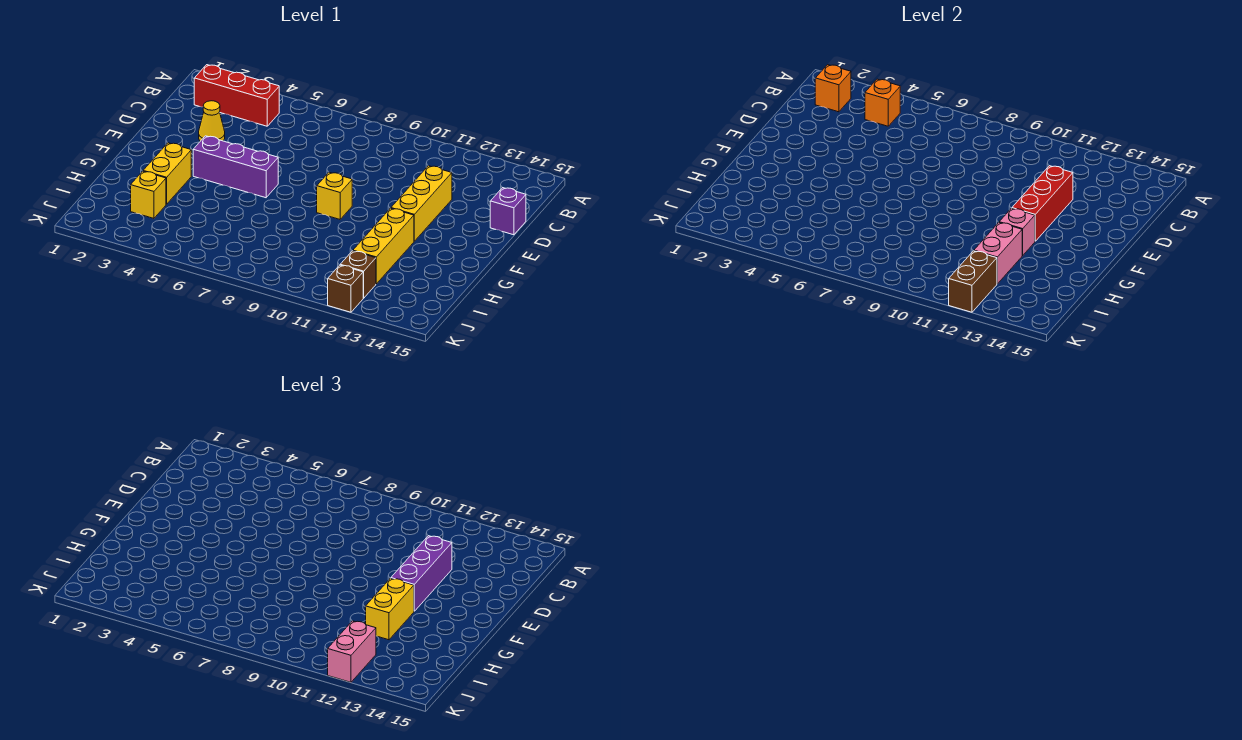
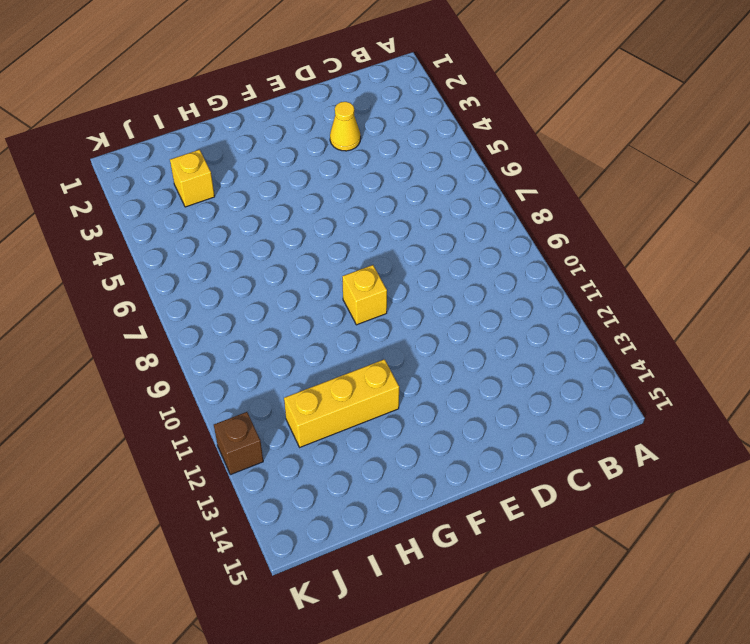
none -> red brick B2:B4 level 1
none -> yellow brick D12:F12 level 1
none -> purple brick D15 level 1

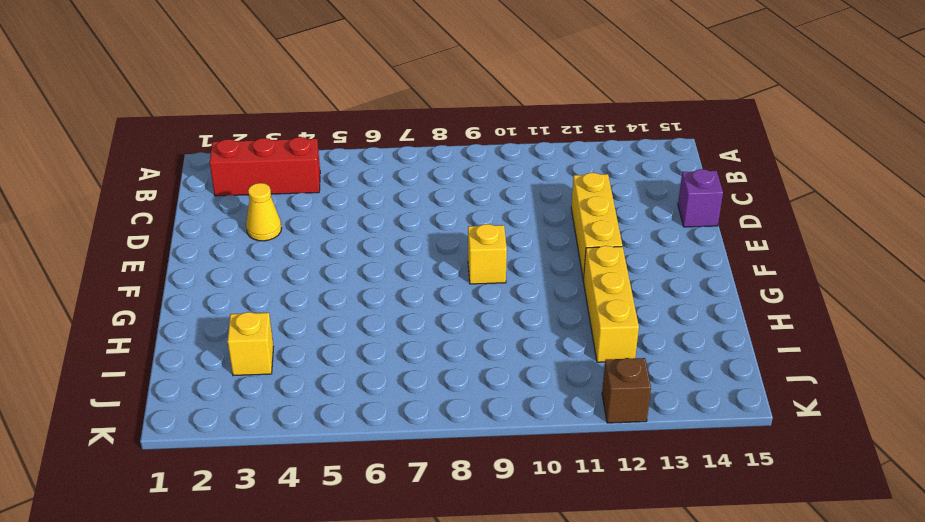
none -> purple brick F4:F6 level 1
none -> yellow brick G3:H3 level 1
none -> brown brick J12 level 1

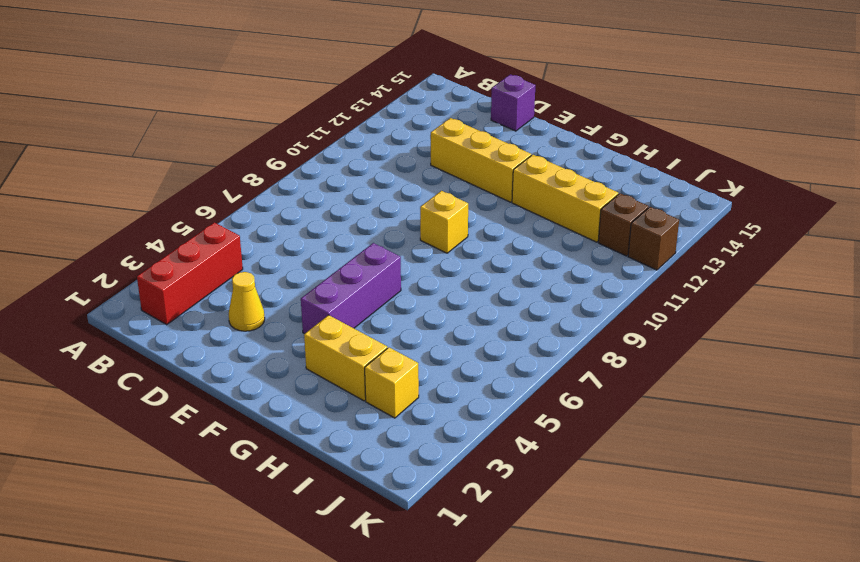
none -> orange brick B2 level 2
none -> orange brick B4 level 2
none -> red brick D12:F12 level 2

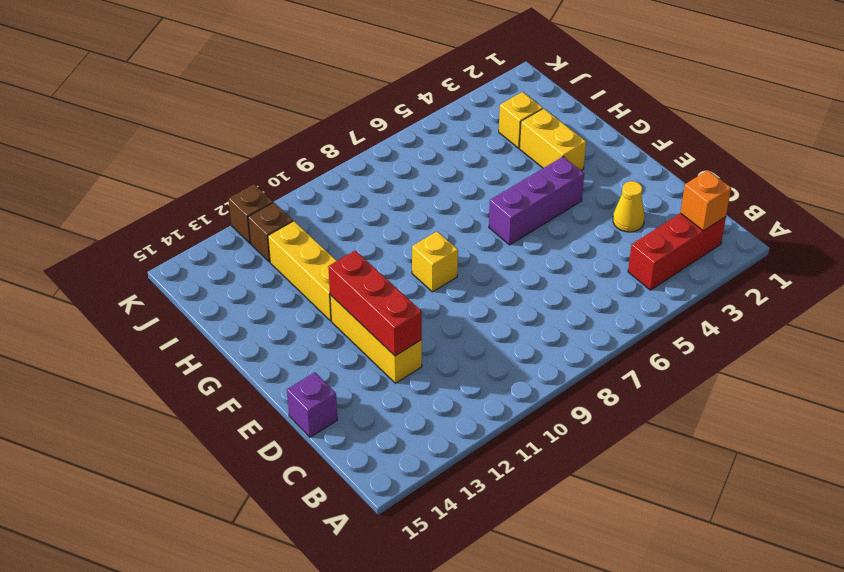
none -> orange brick B4 level 2
none -> pink brick G12 level 2
none -> pink brick H12:I12 level 2

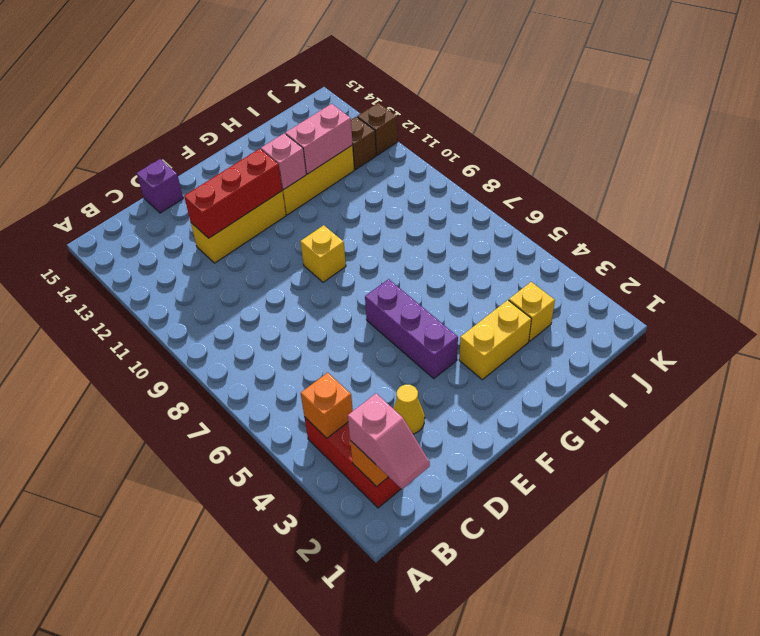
pink slope B1:B2 level 3 top 2 -> none
none -> brown brick J12:K12 level 2
none -> purple brick D12:F12 level 3
none -> yellow brick G12:H12 level 3

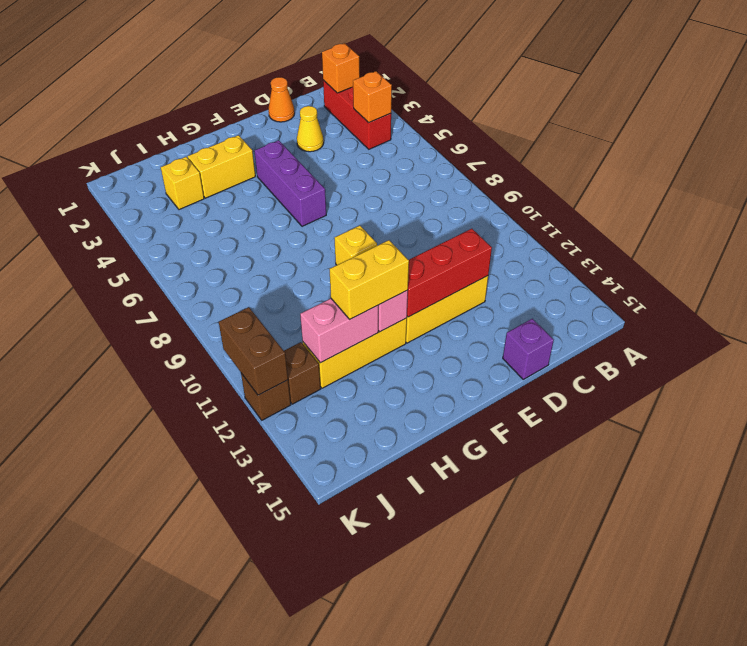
orange cone D1 level 1 -> none
brown brick K11:K12 level 2 -> brown brick J12:K12 level 2
none -> purple brick D12:F12 level 3
none -> pink brick J12:K12 level 3

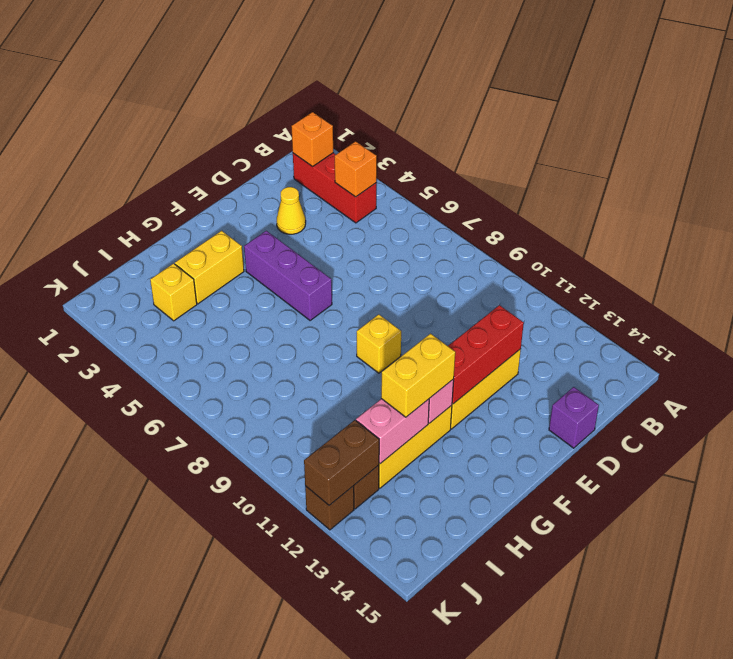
none -> purple brick D12:F12 level 3
none -> pink brick J12:K12 level 3

